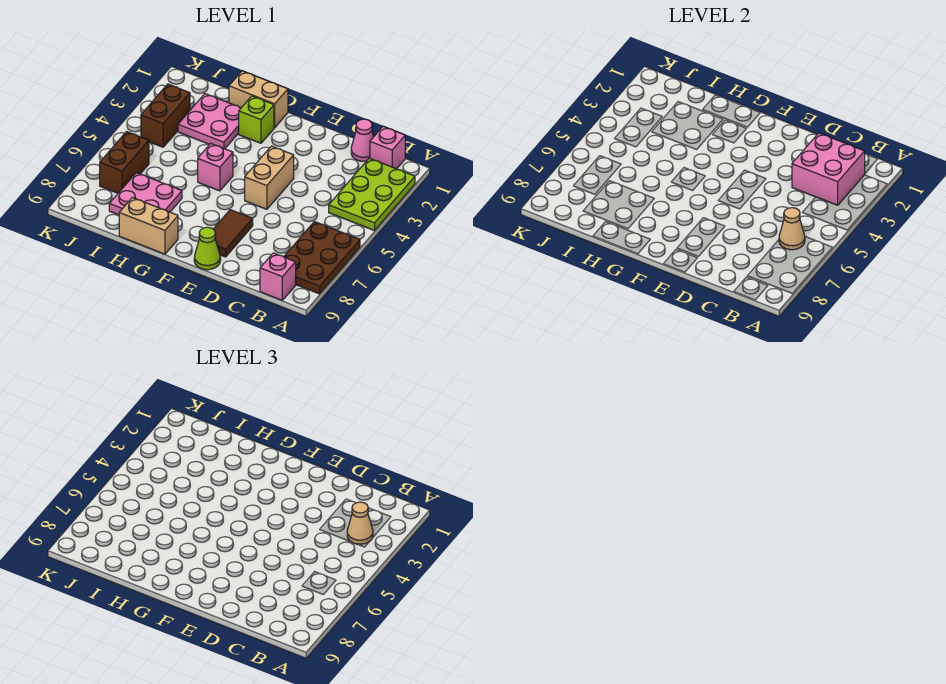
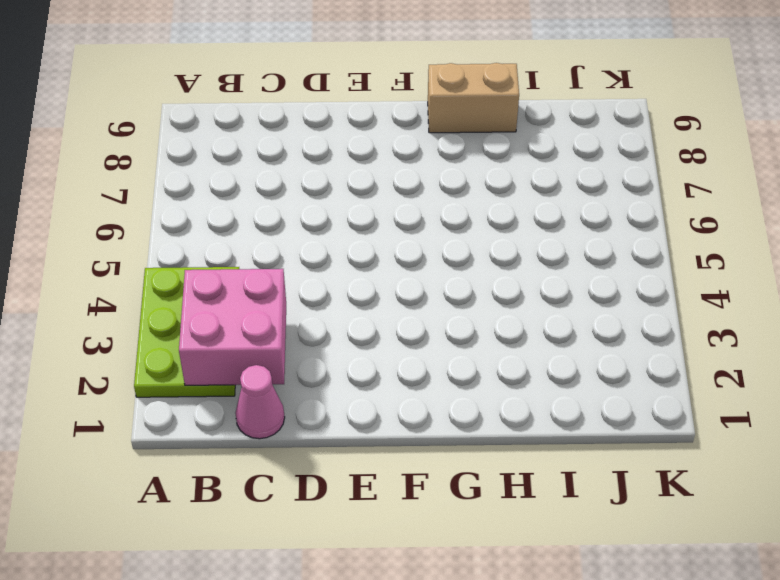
none -> brown plate A6:B8 level 1
none -> pink brick B1 level 1
none -> pink brick B9 level 1

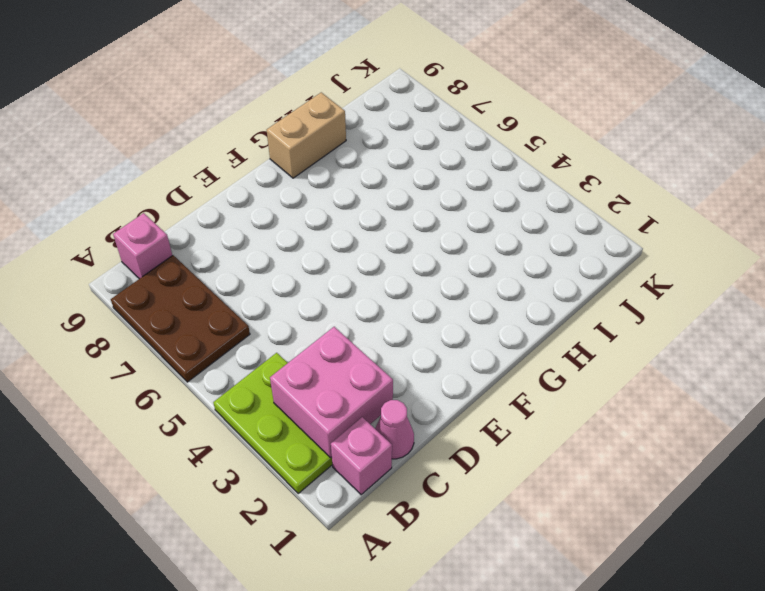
none -> tan brick E4:E5 level 1
none -> brown tile E7:E8 level 1
none -> lime cone E9 level 1

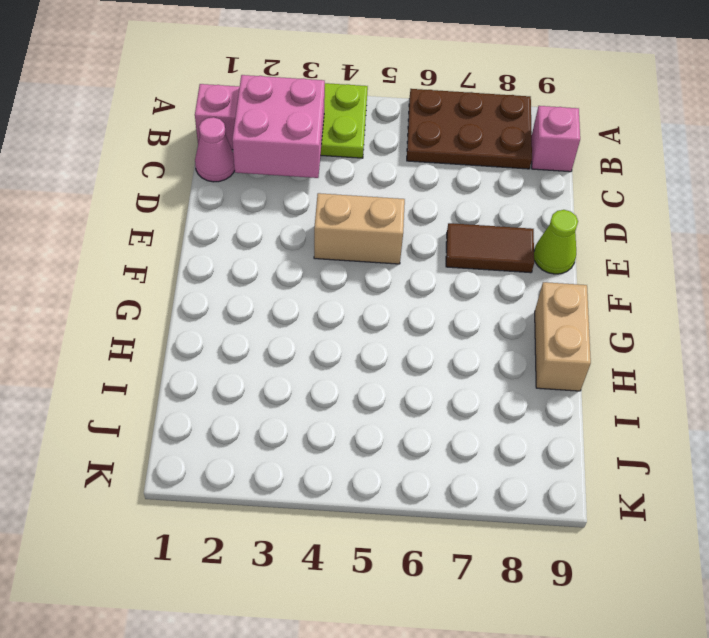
none -> tan brick G1:H1 level 1
none -> lime brick G2 level 1
none -> pink brick G5 level 1

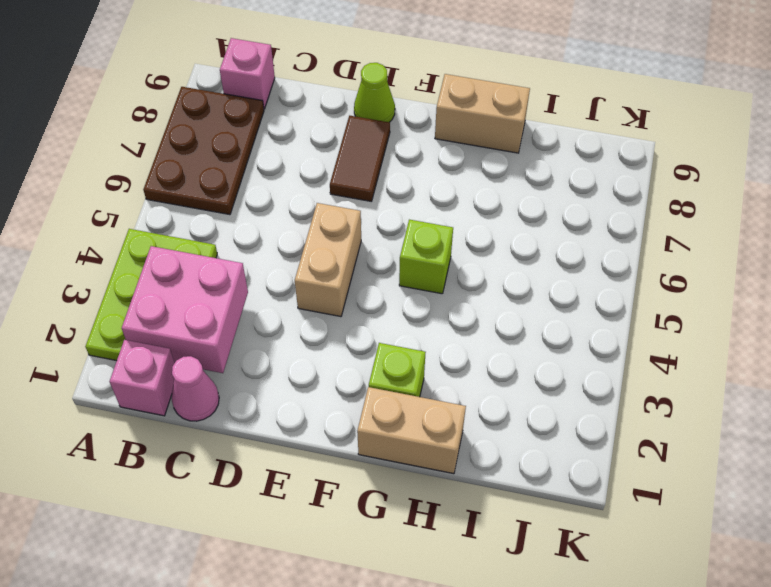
lime brick G5 level 1 -> pink brick G5 level 1
none -> pink plate H2:I3 level 1
none -> pink plate H7:I8 level 1
none -> brown brick J3:J4 level 1

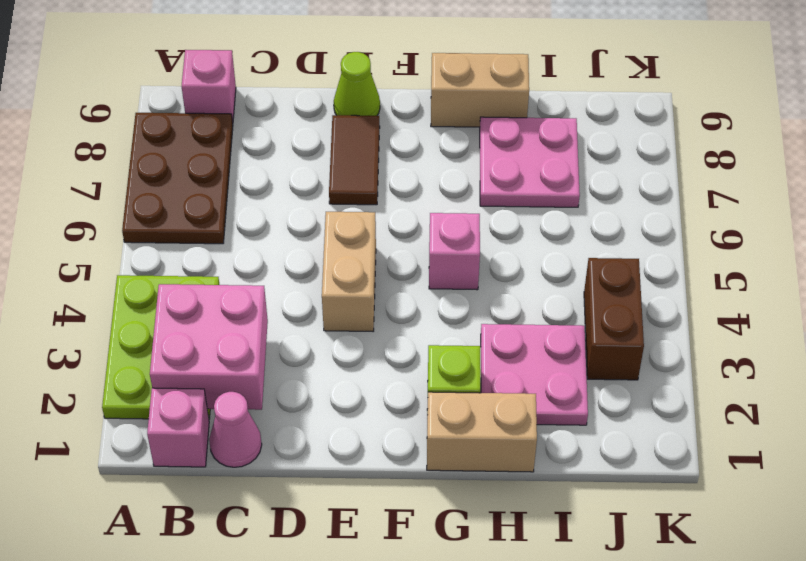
none -> brown brick J6:J7 level 1
none -> tan cone B6 level 2
none -> tan cone B3 level 3

